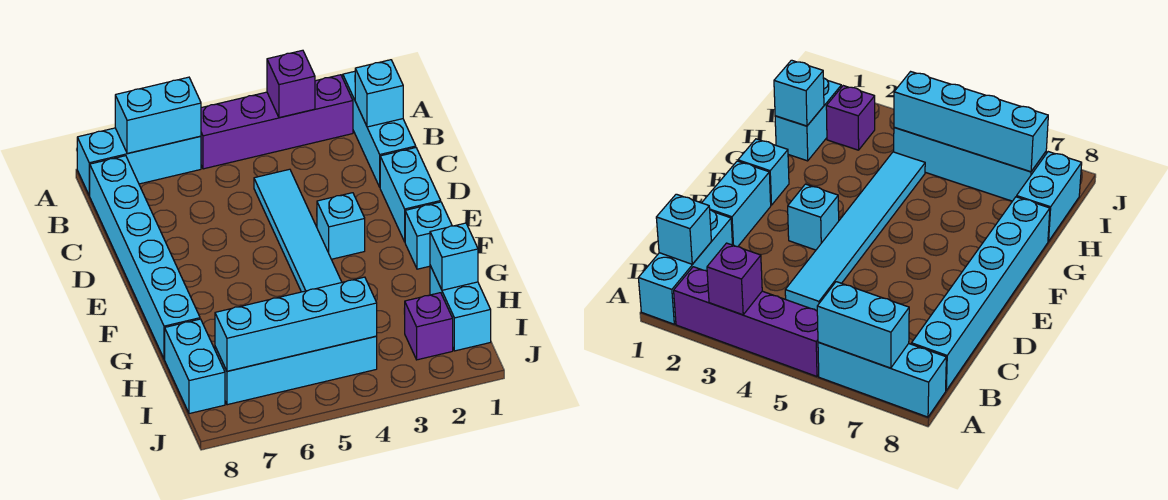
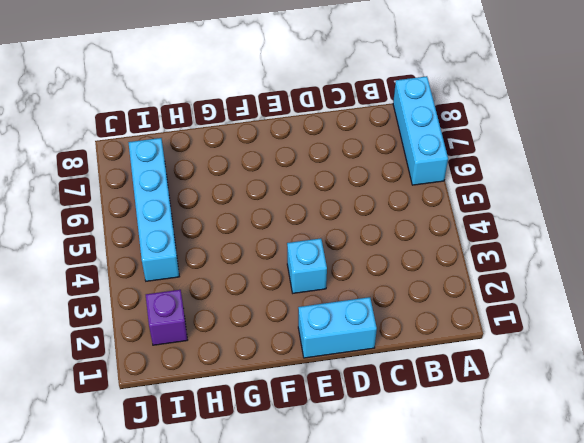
none -> cyan brick A1:C1 level 1
none -> purple brick A2:A5 level 1
none -> cyan brick B8:G8 level 1

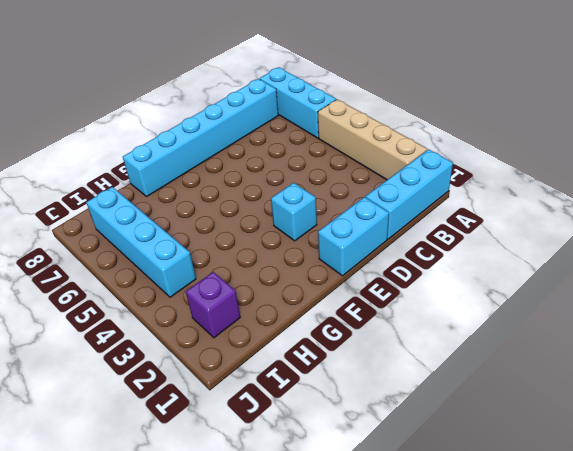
tan brick A2:A5 level 1 -> purple brick A2:A5 level 1
none -> cyan tile C4:H4 level 1
none -> cyan brick F1 level 1
none -> cyan brick H1:I1 level 1

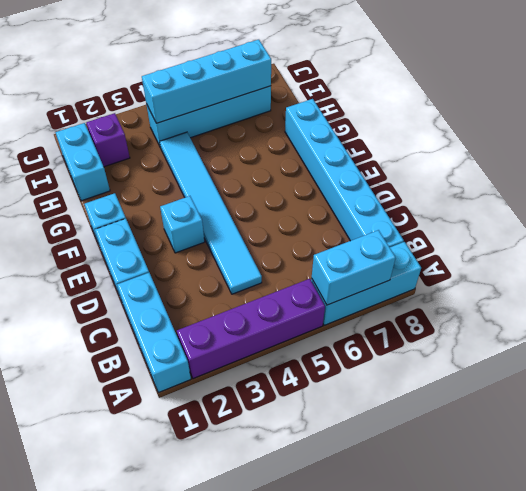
none -> cyan brick H8:I8 level 1
none -> purple brick A3 level 2
none -> cyan brick B1 level 2

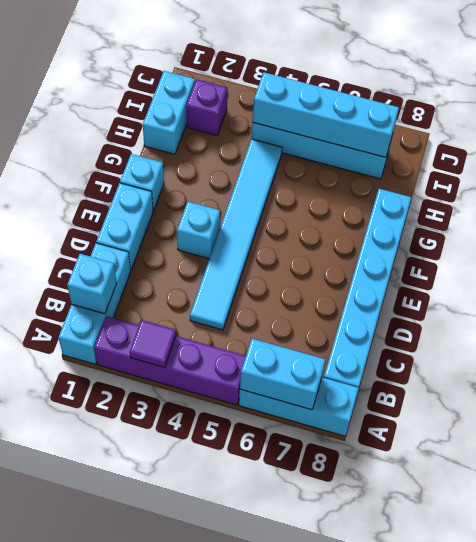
purple tile A3 level 2 -> purple brick A3 level 2
none -> cyan brick H8:I8 level 1
none -> cyan brick H1 level 2

